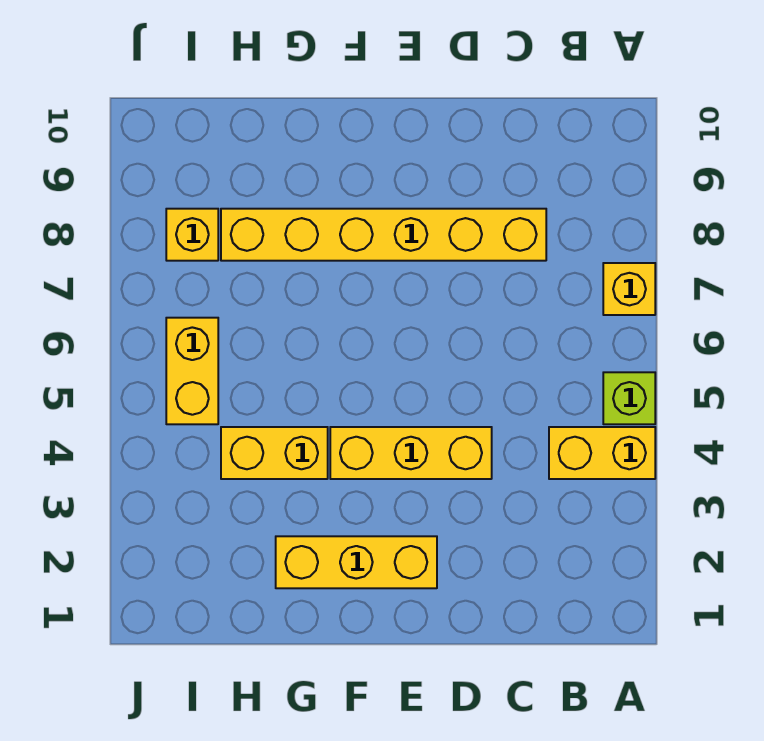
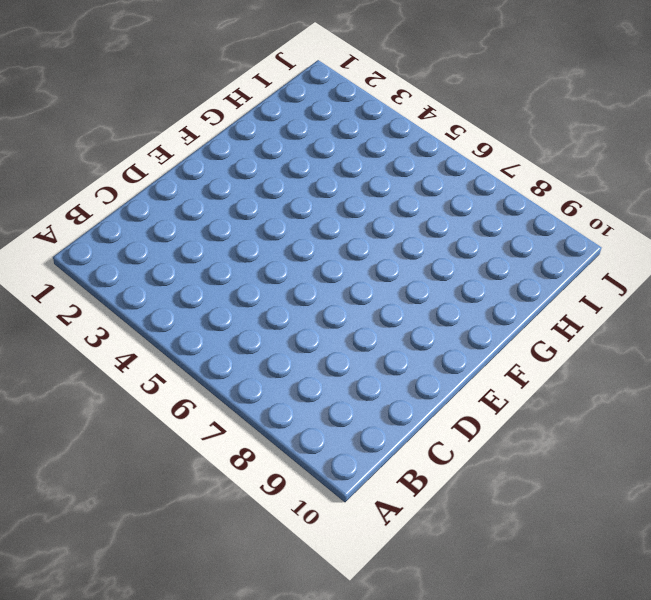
none -> yellow brick A4:B4 level 1
none -> lime brick A5 level 1

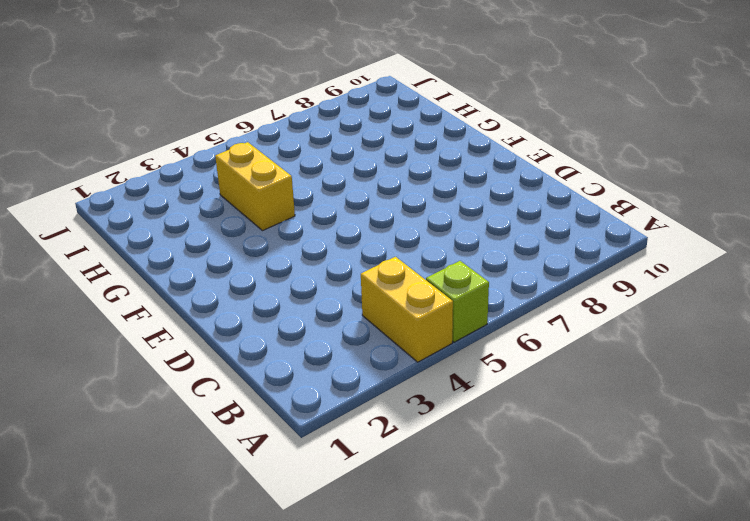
none -> yellow brick A7 level 1
none -> yellow brick C8:H8 level 1

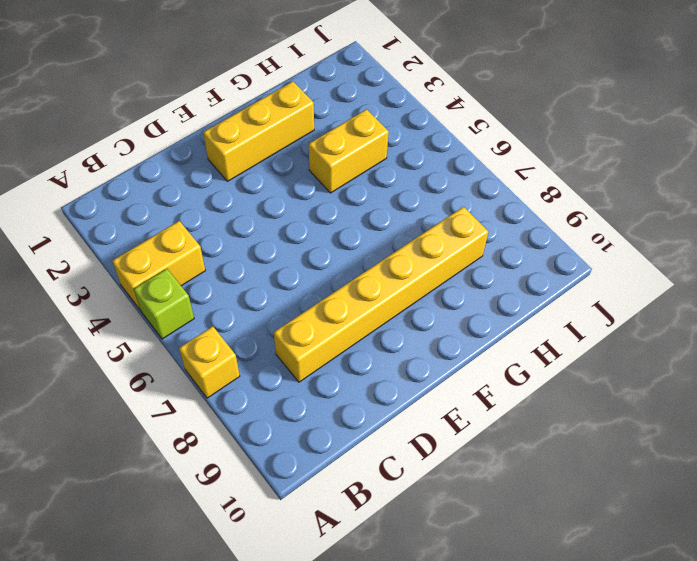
none -> yellow brick D4:F4 level 1
none -> yellow brick I5:I6 level 1

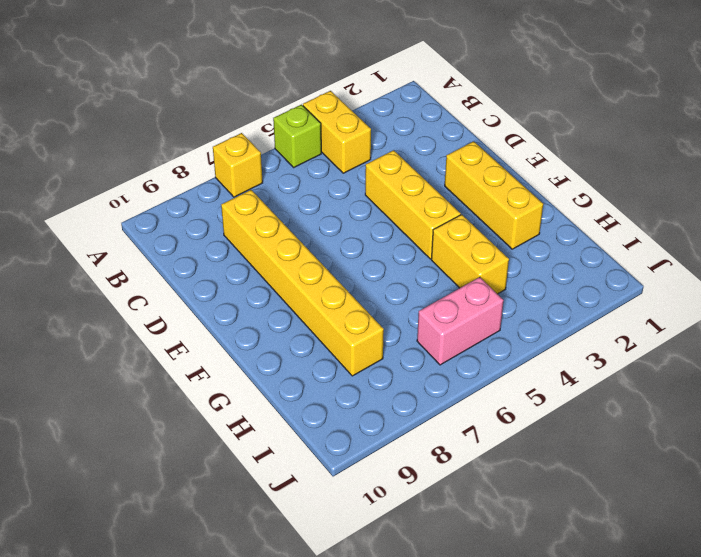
pink brick I5:I6 level 1 -> yellow brick I5:I6 level 1
none -> yellow brick I8 level 1

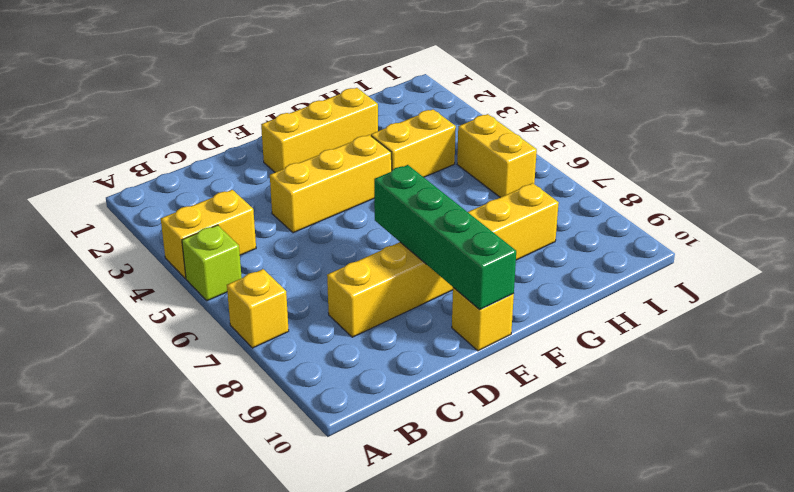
green brick E7:E10 level 2 -> none
yellow brick E10 level 1 -> yellow brick I8 level 1

